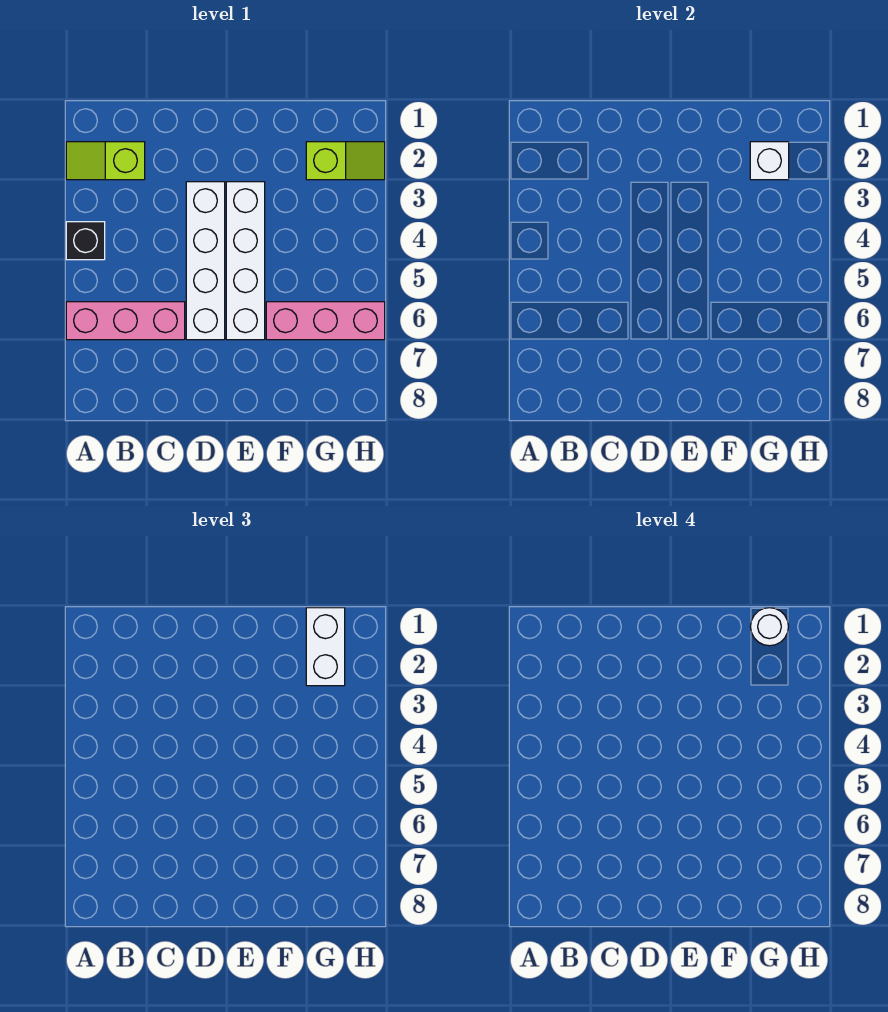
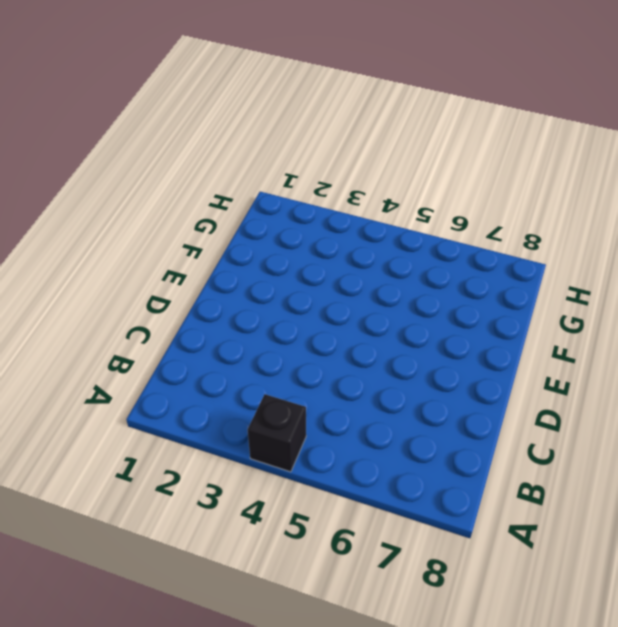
none -> lime slope A2:B2 level 1 top B
none -> pink brick A6:C6 level 1

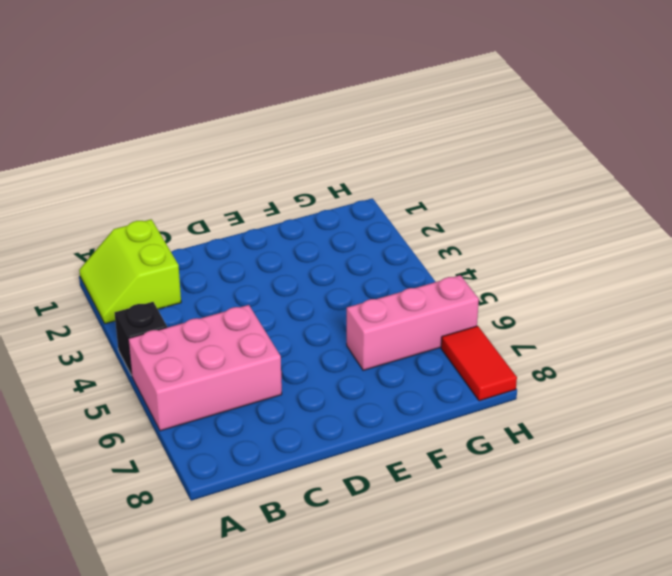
lime slope A1:B2 level 1 top B -> lime slope A2:B2 level 1 top B
pink brick A5:C6 level 1 -> pink brick A6:C6 level 1
red tile H7:H8 level 1 -> none
none -> white brick D3:D6 level 1
none -> white brick E3:E6 level 1

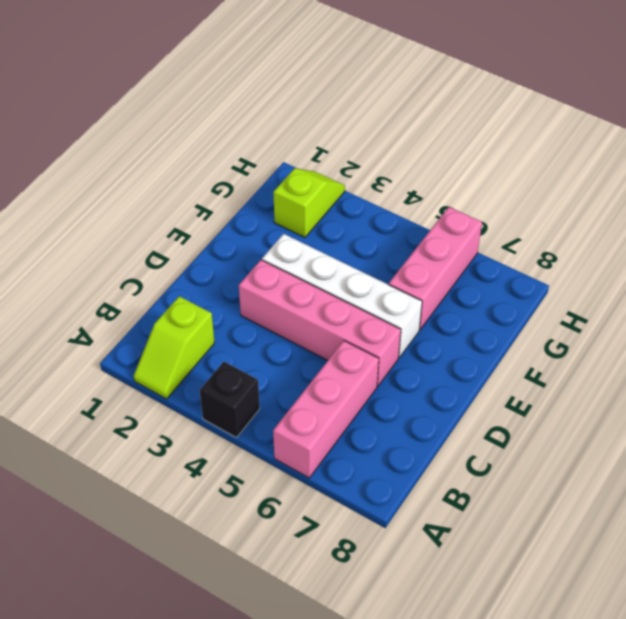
pink brick D3:D6 level 1 -> white brick D3:D6 level 1
none -> white brick G2 level 2
none -> white brick G1:G2 level 3

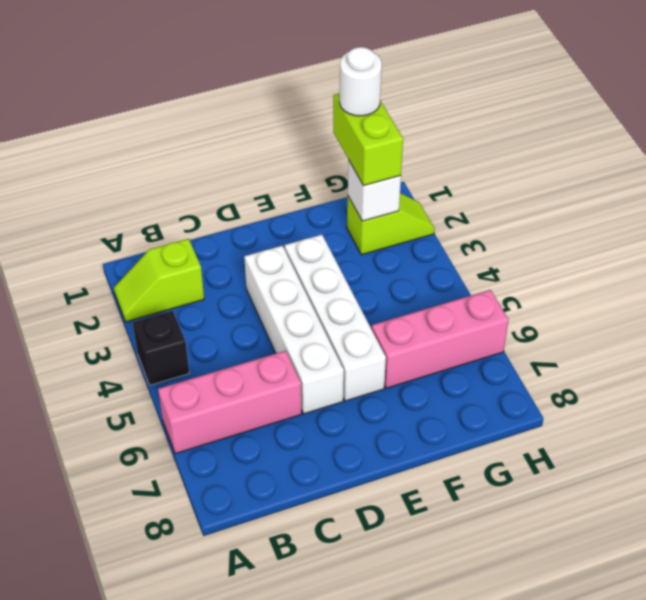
lime brick G1:G2 level 3 -> white brick G1:G2 level 3

